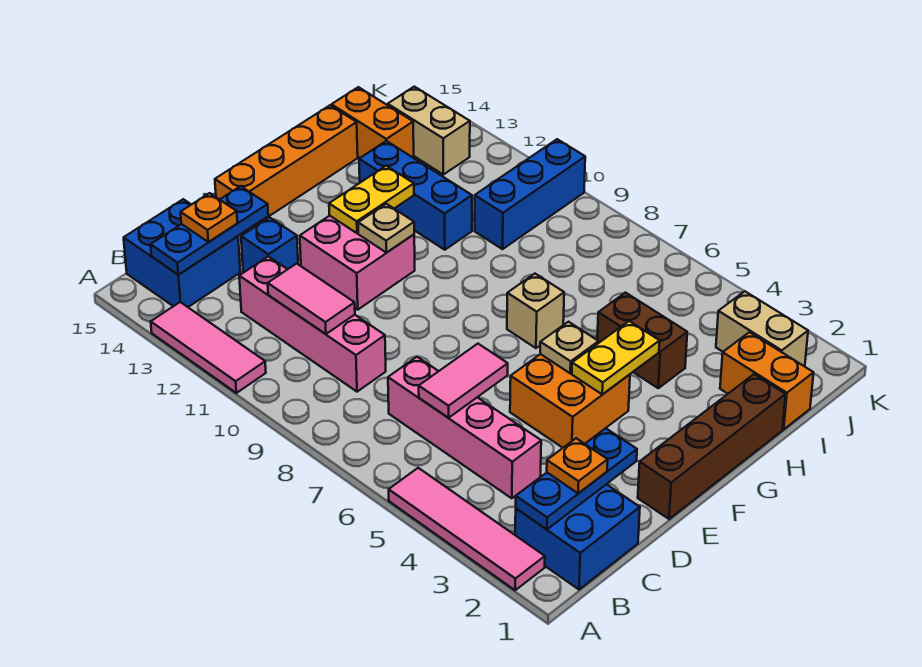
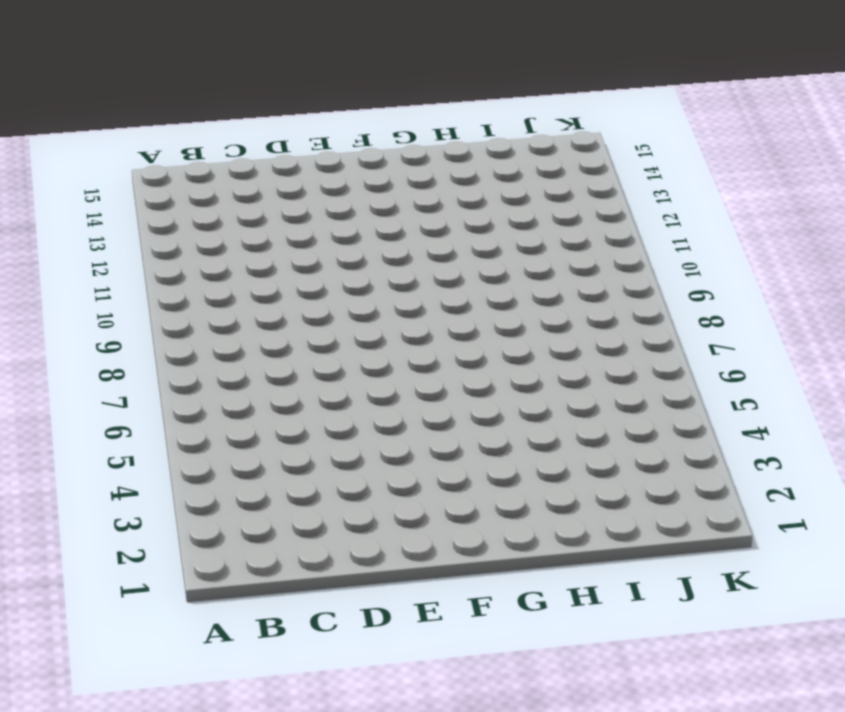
none -> pink tile A2:A5 level 1
none -> pink tile A11:A13 level 1
none -> blue brick B1:C2 level 1

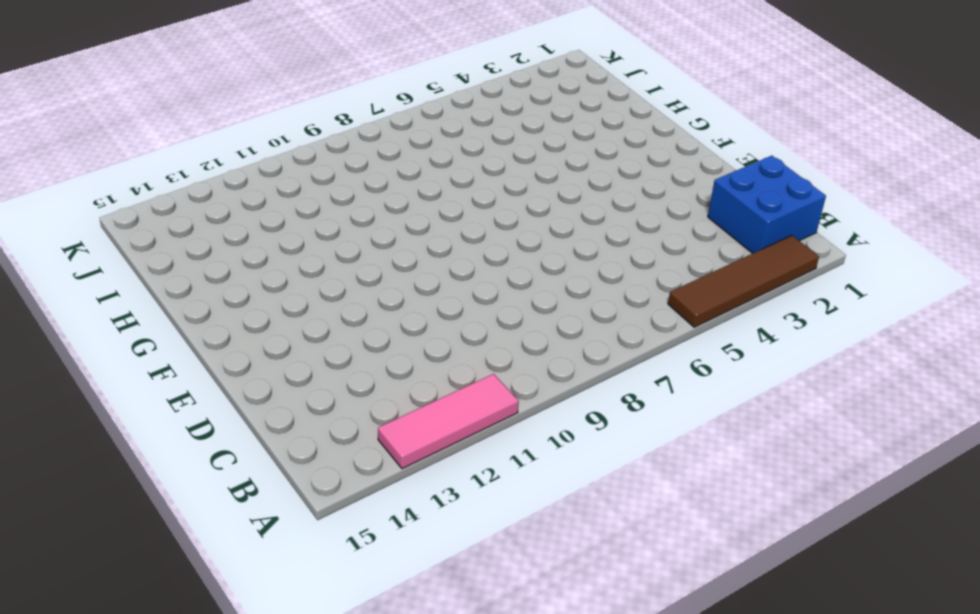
brown tile A2:A5 level 1 -> pink tile A2:A5 level 1
none -> blue brick B14:C15 level 1
none -> pink brick C4:C7 level 1
none -> pink brick C9:C12 level 1

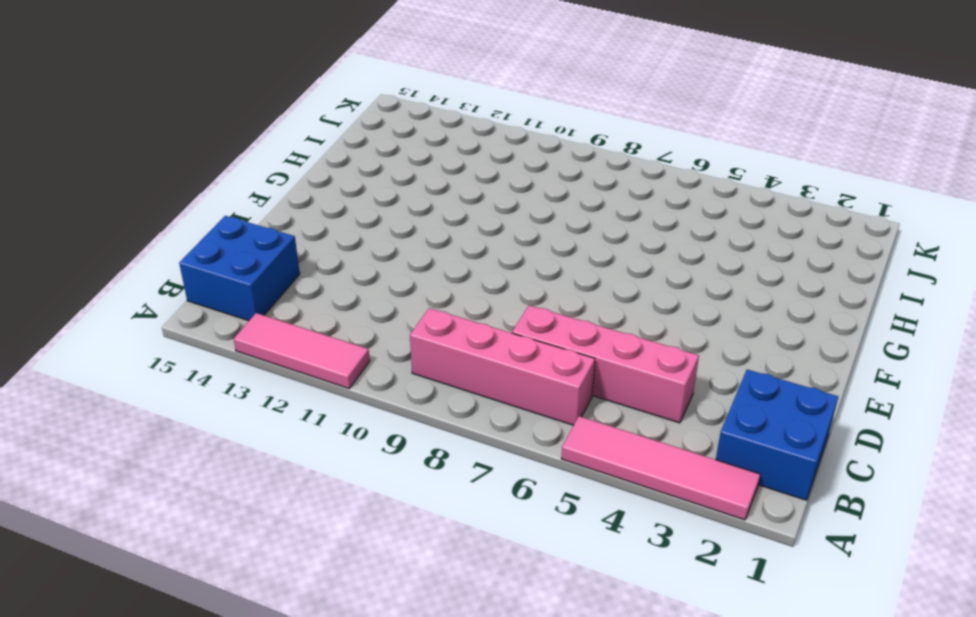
pink brick B6:B9 level 1 -> pink brick C9:C12 level 1
none -> blue brick D13 level 1
none -> brown brick E1:H1 level 1
none -> orange brick E4:F5 level 1

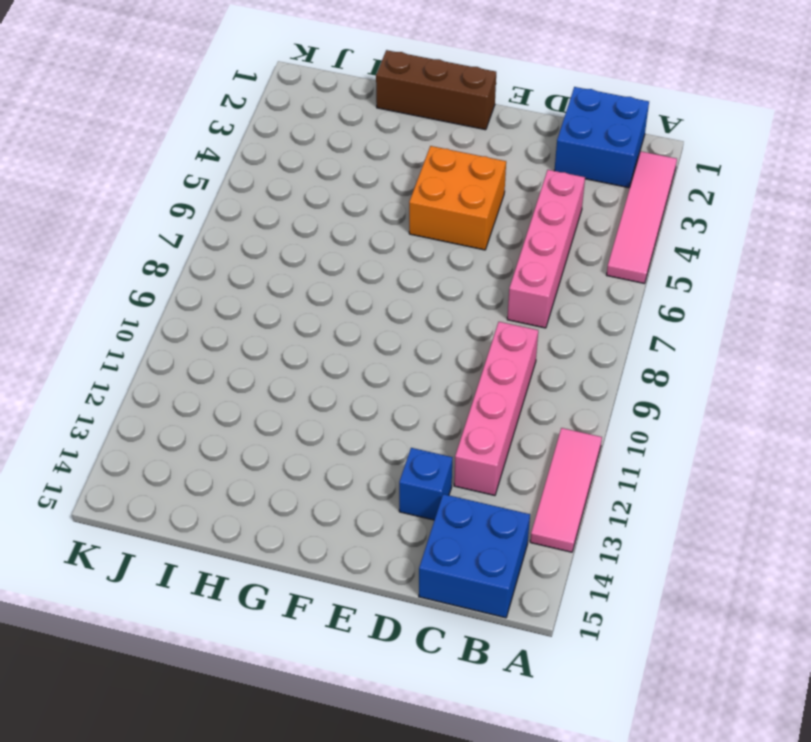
brown brick F1:H1 level 1 -> brown brick E1:H1 level 1
none -> pink brick E11:F12 level 1
none -> orange brick E15:H15 level 1
none -> tan brick G7 level 1

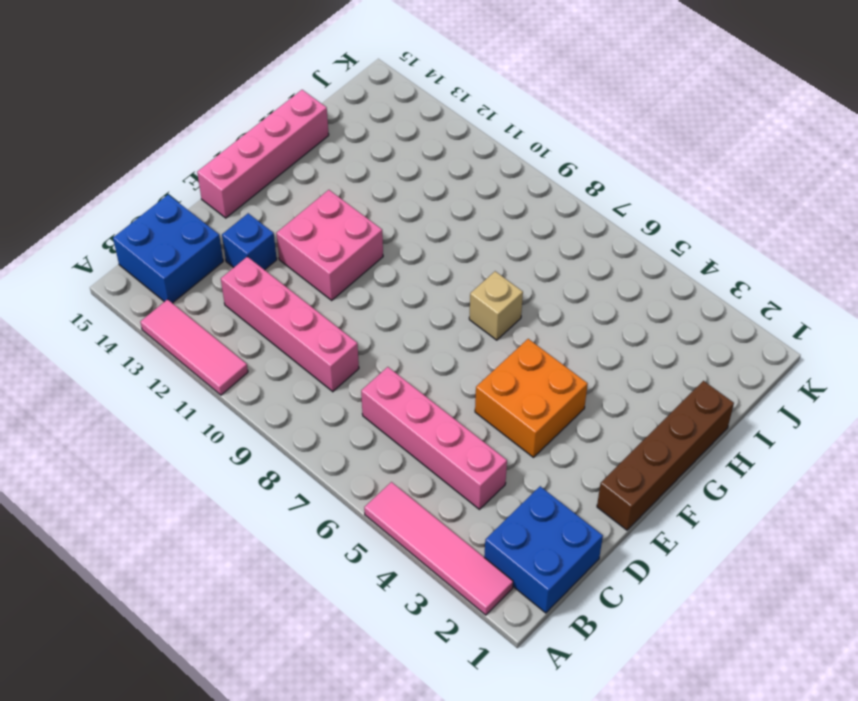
pink brick E15:H15 level 1 -> orange brick E15:H15 level 1
none -> brown brick H4:H5 level 1
none -> blue brick H11:H13 level 1
none -> orange brick I1:I2 level 1

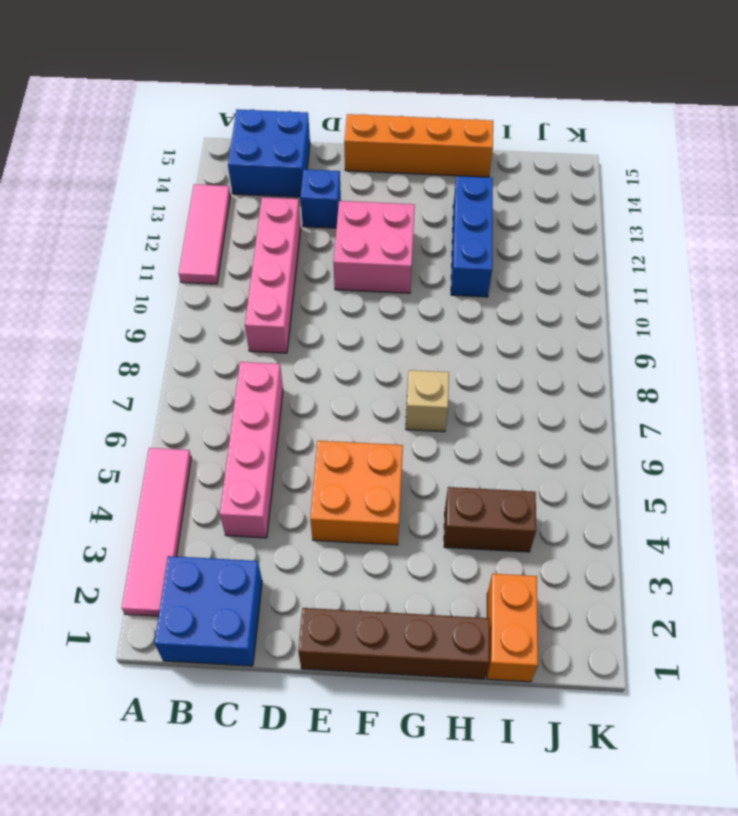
brown brick H4:I4 level 1 -> brown brick H4:H5 level 1
none -> blue brick I10:K10 level 1
none -> orange brick I14:I15 level 1
none -> tan brick J2:J3 level 1

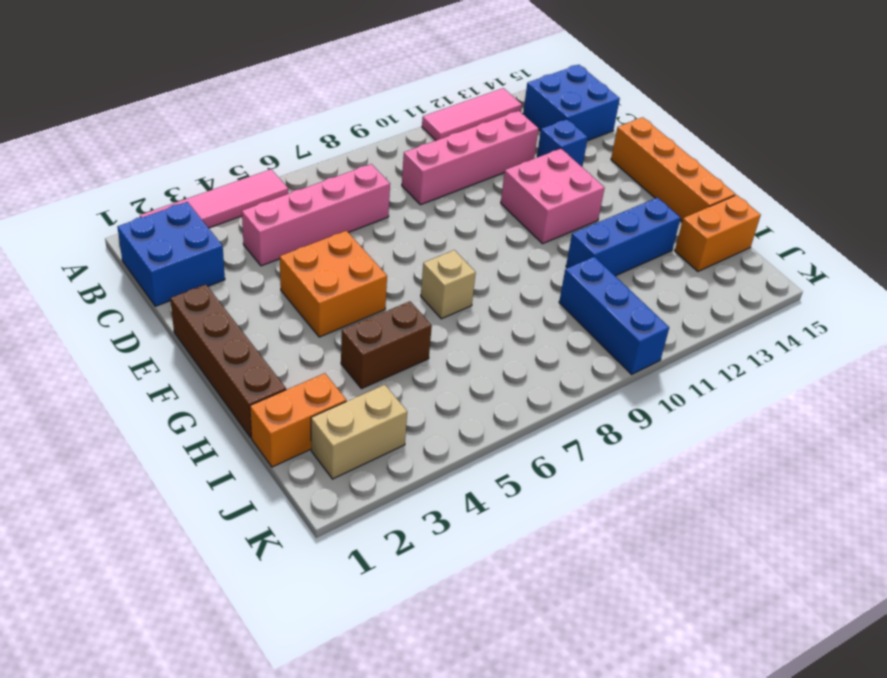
none -> tan brick J13:J14 level 1
none -> blue plate B2:D2 level 2
none -> blue plate B14:D14 level 2

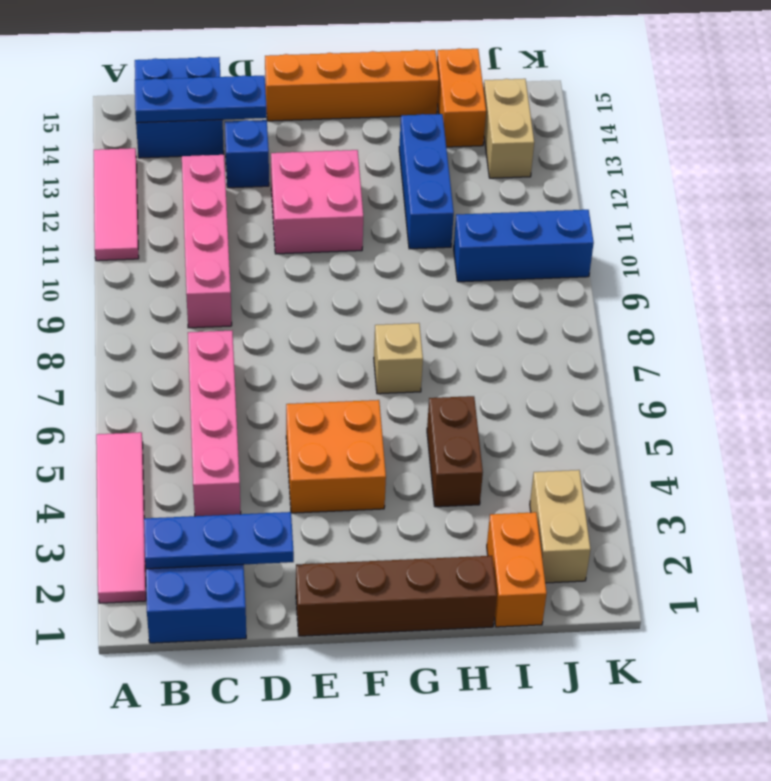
none -> pink tile C6:D6 level 2
none -> pink tile C10:C11 level 2
none -> yellow plate F4:G4 level 2

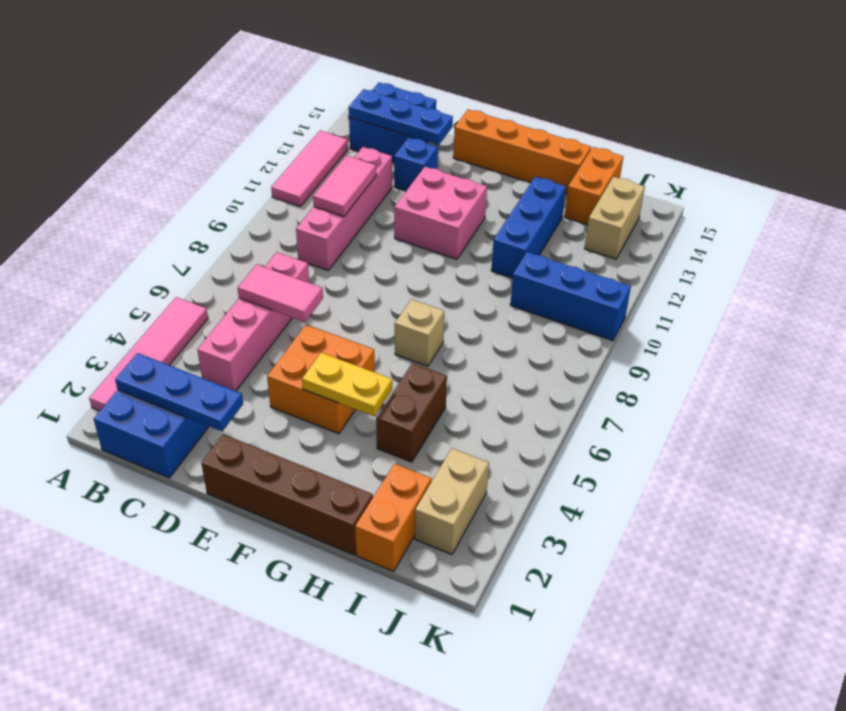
none -> tan plate F5 level 2
none -> tan plate F11 level 2
none -> yellow plate F12:G12 level 2

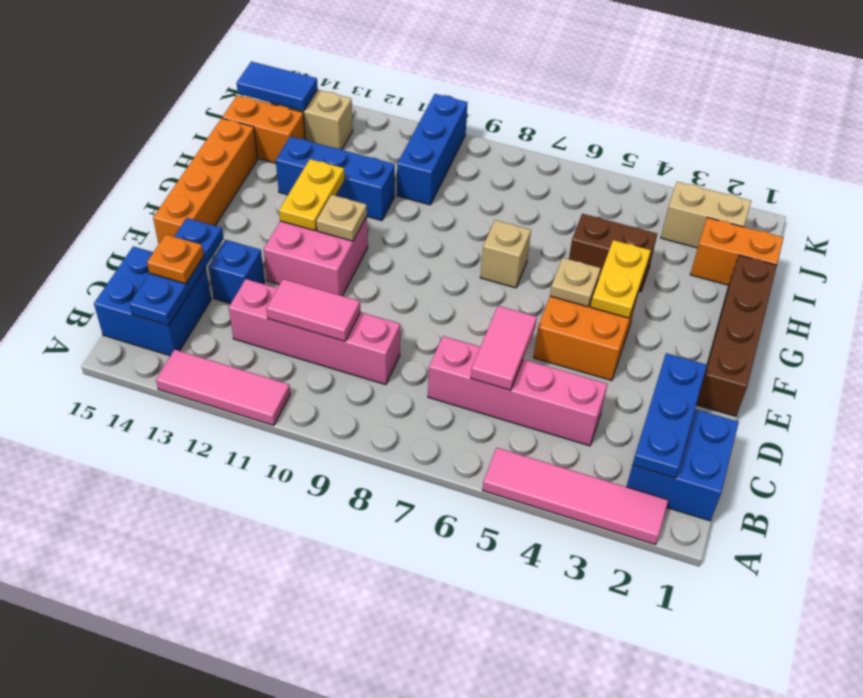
blue tile J14:J15 level 2 -> none
none -> orange plate C2 level 3

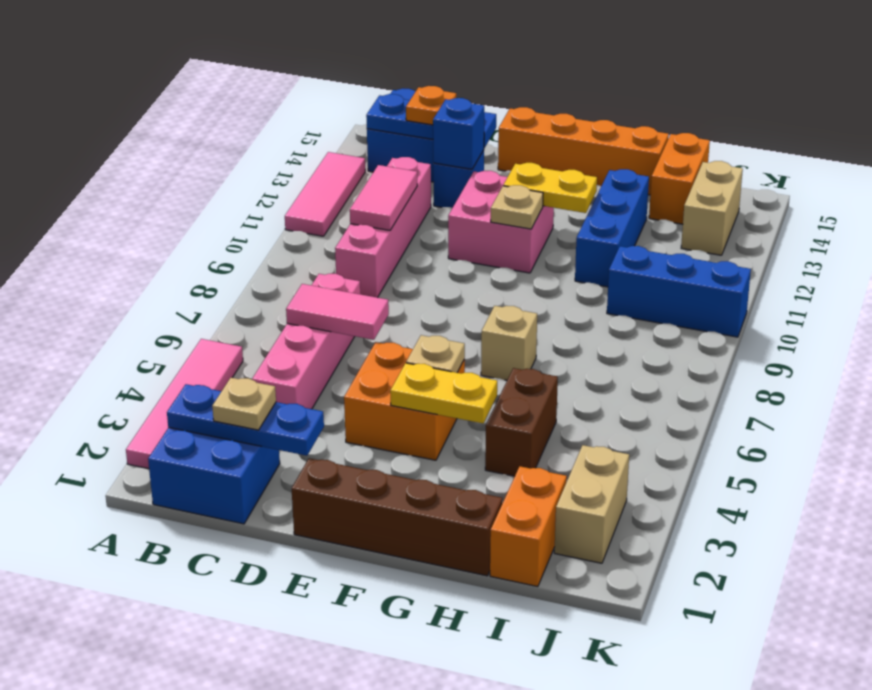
tan plate C2 level 3 -> orange plate C2 level 3
blue brick D13 level 2 -> none

